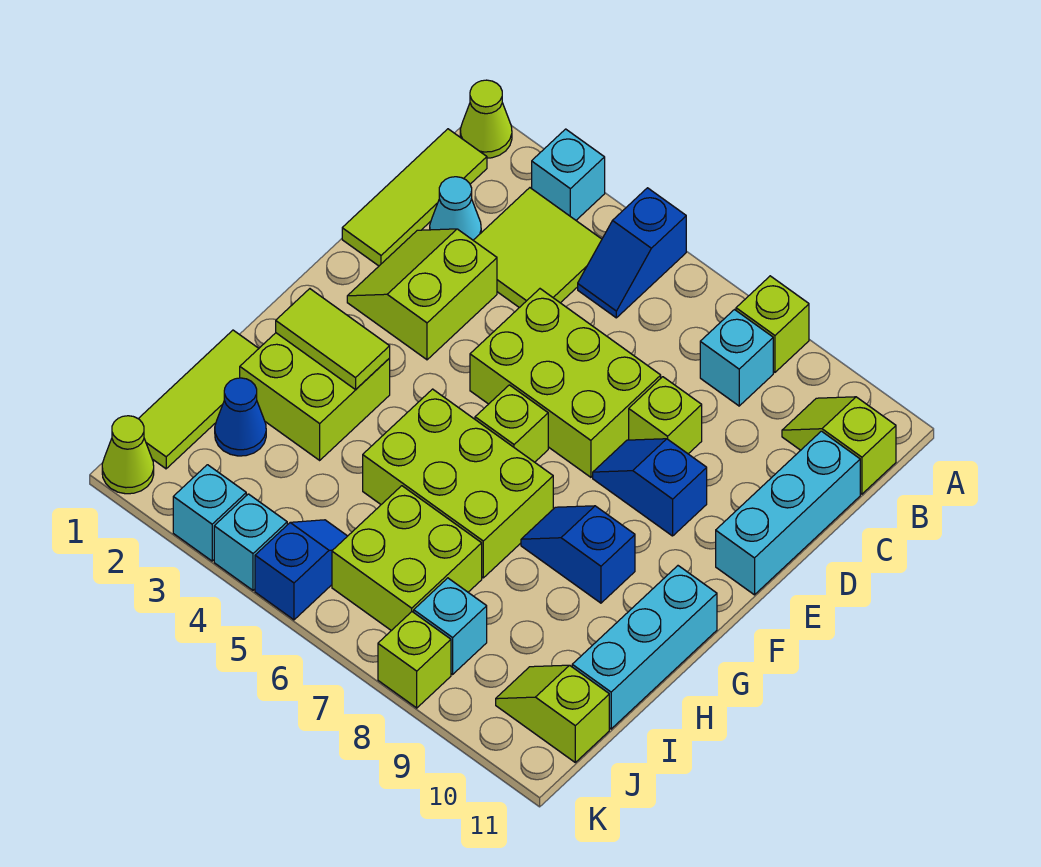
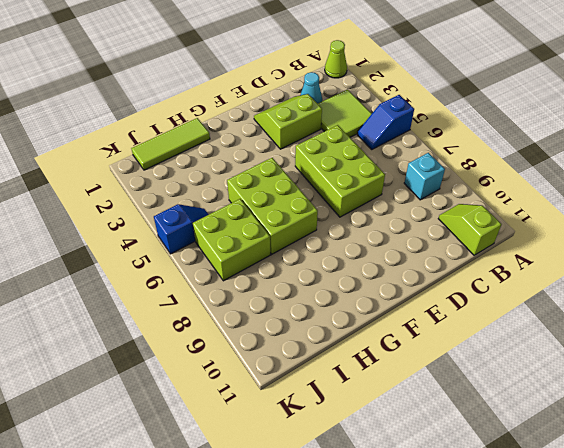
none -> cyan brick A3 level 1
none -> lime brick A8 level 1
none -> lime tile B1:D1 level 1
none -> cyan brick C11:E11 level 1

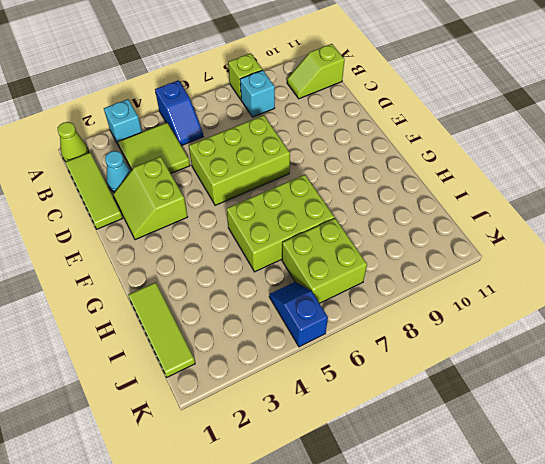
none -> cyan brick C11:E11 level 1
none -> lime brick D8 level 1
none -> blue slope E8:E9 level 1 top 9
none -> lime brick F6 level 1

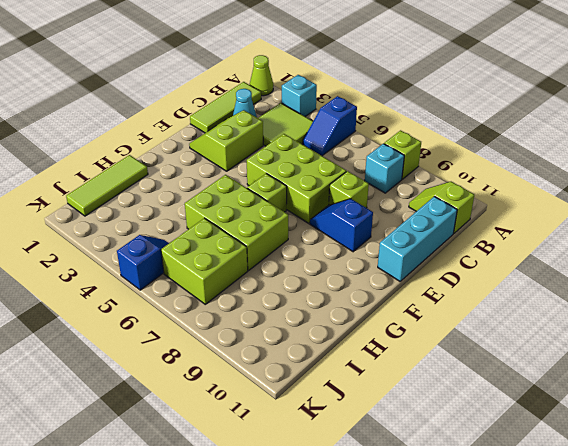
none -> lime brick G2:H3 level 1
none -> blue slope G8:G9 level 1 top 9
none -> cyan brick G11:I11 level 1
none -> blue cone I2 level 1

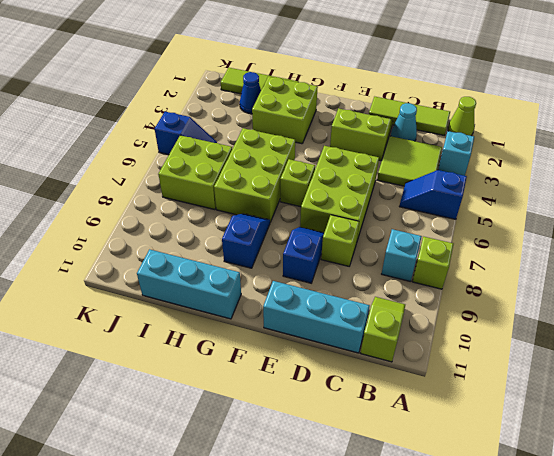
none -> cyan brick J8 level 1
none -> lime slope J10:J11 level 1 top 11
none -> lime cone K1 level 1
none -> cyan brick K3 level 1

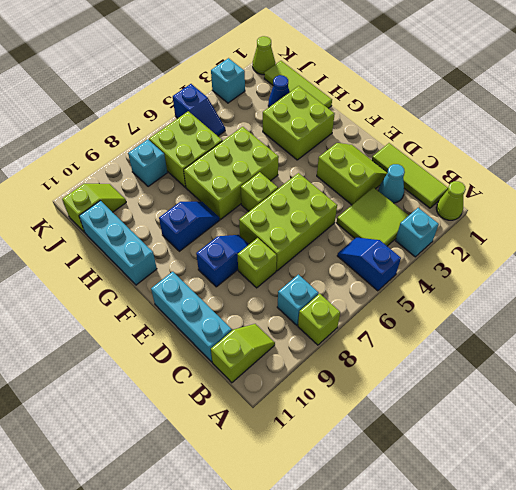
none -> cyan brick K4 level 1
none -> lime brick K8 level 1
none -> lime tile G2:G3 level 2

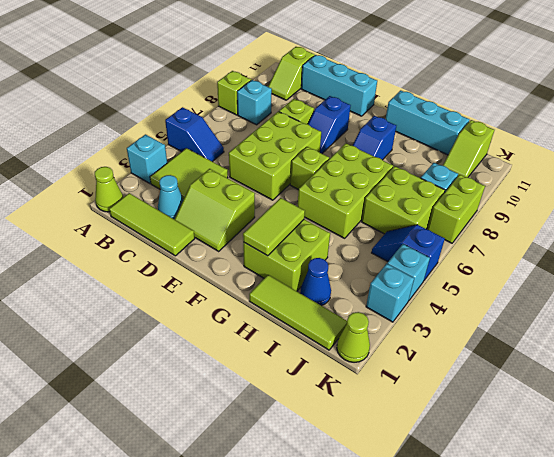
lime brick K7:K8 level 1 -> lime brick K8 level 1

